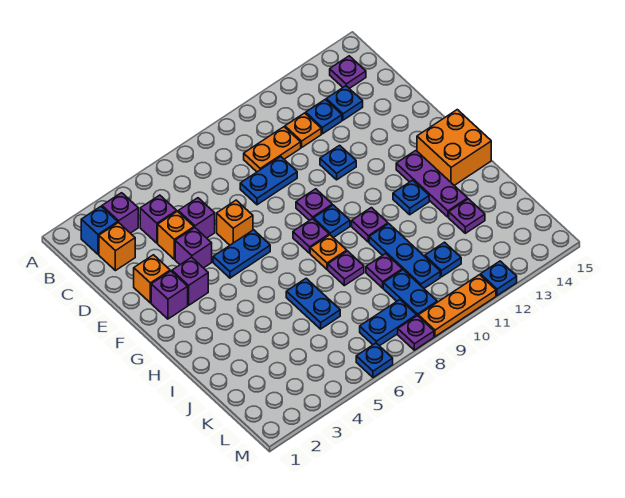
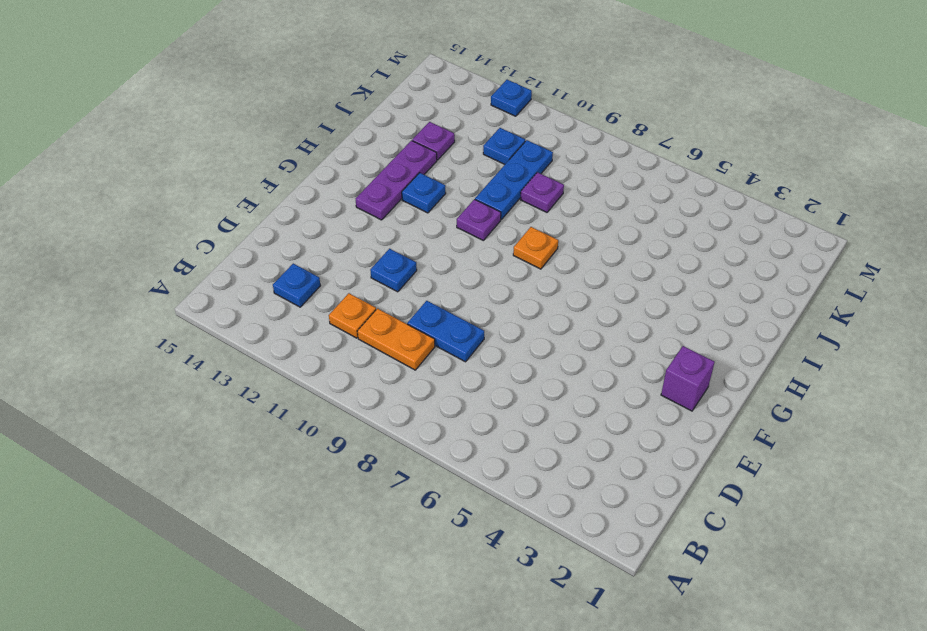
none -> blue brick B2 level 1
none -> purple brick B3 level 1
none -> purple plate B14 level 1
none -> orange brick C2 level 1

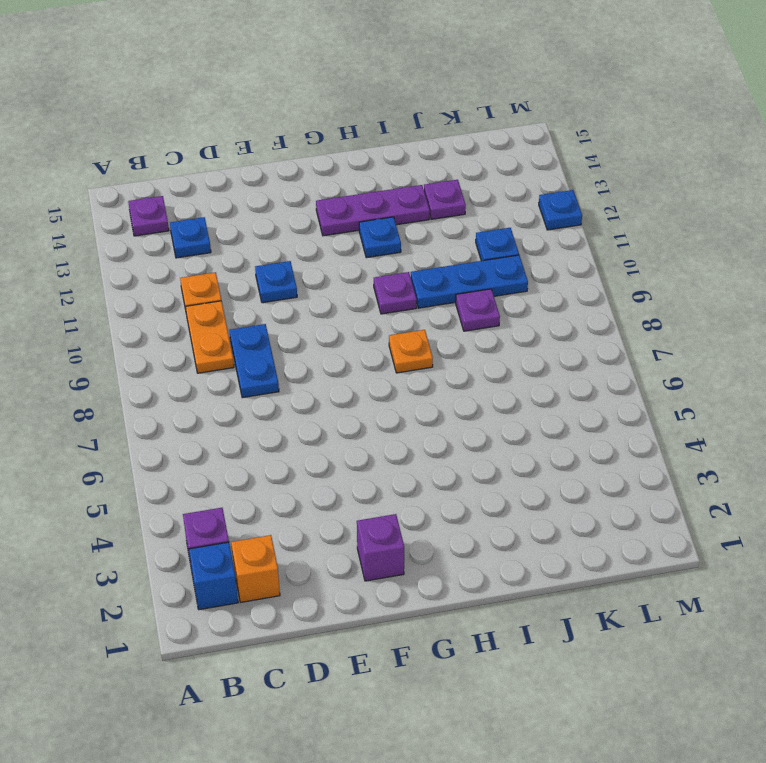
none -> purple brick C4 level 1
none -> blue plate C12 level 1
none -> orange brick D4 level 1
none -> purple brick D5 level 1

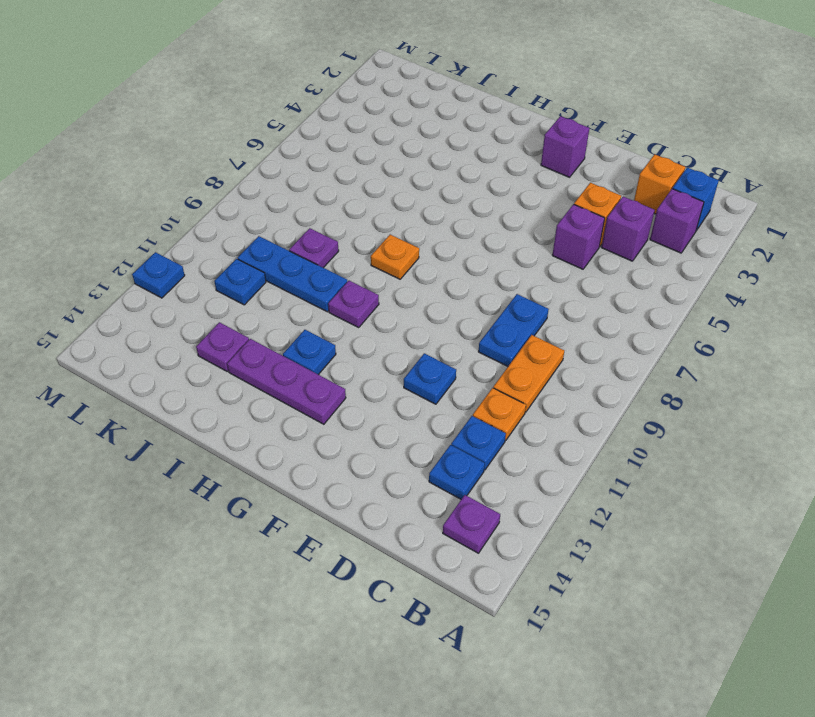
none -> orange brick E2 level 1
none -> purple brick E4 level 1
none -> orange brick E6 level 1
none -> purple brick F3 level 1

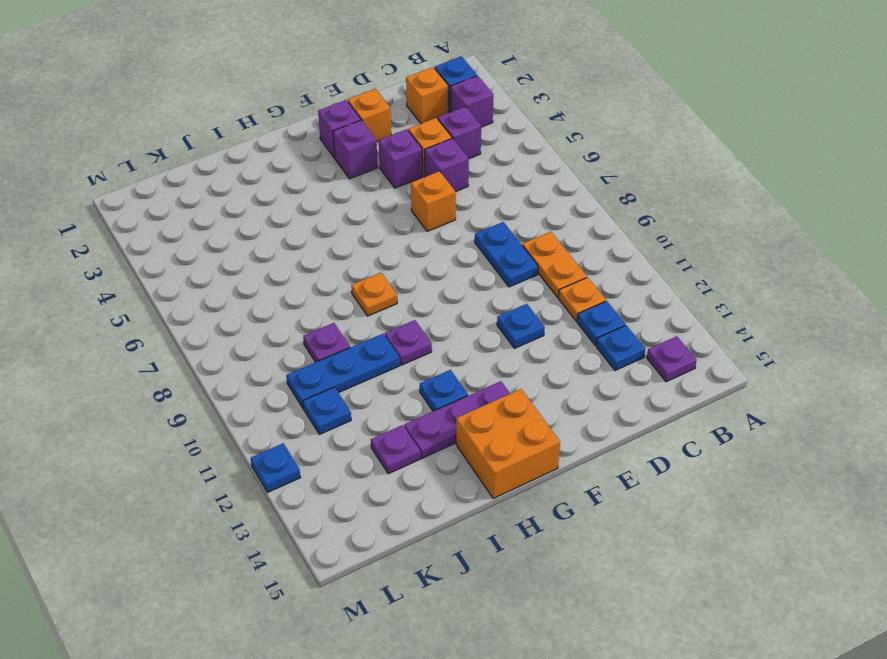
none -> blue plate F5:F6 level 1
none -> purple plate F9 level 1
none -> purple plate G8 level 1
none -> blue plate G9 level 1

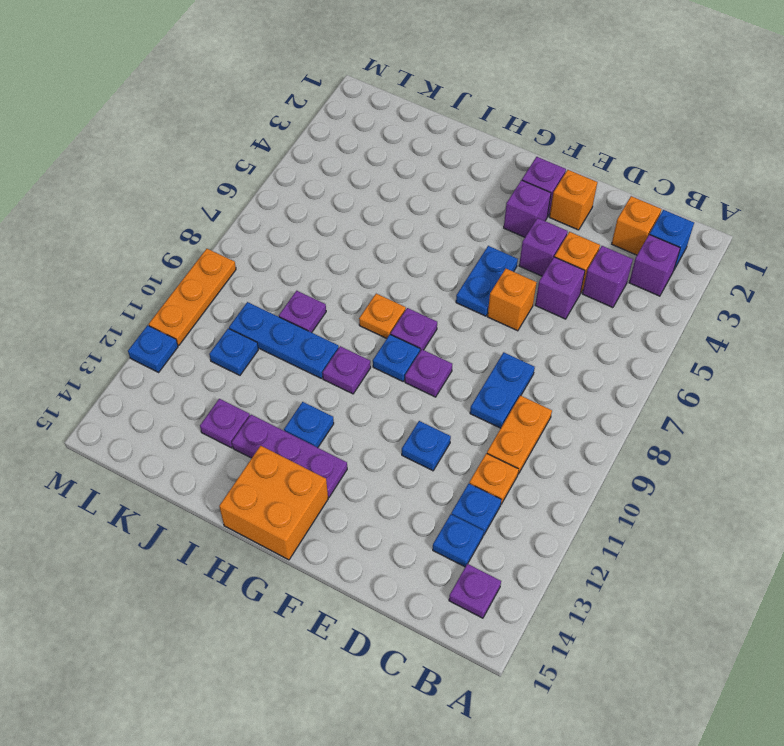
none -> blue plate I6:J6 level 1
none -> purple plate I8 level 1
none -> blue plate K9:L9 level 1
none -> blue plate L7:L8 level 1

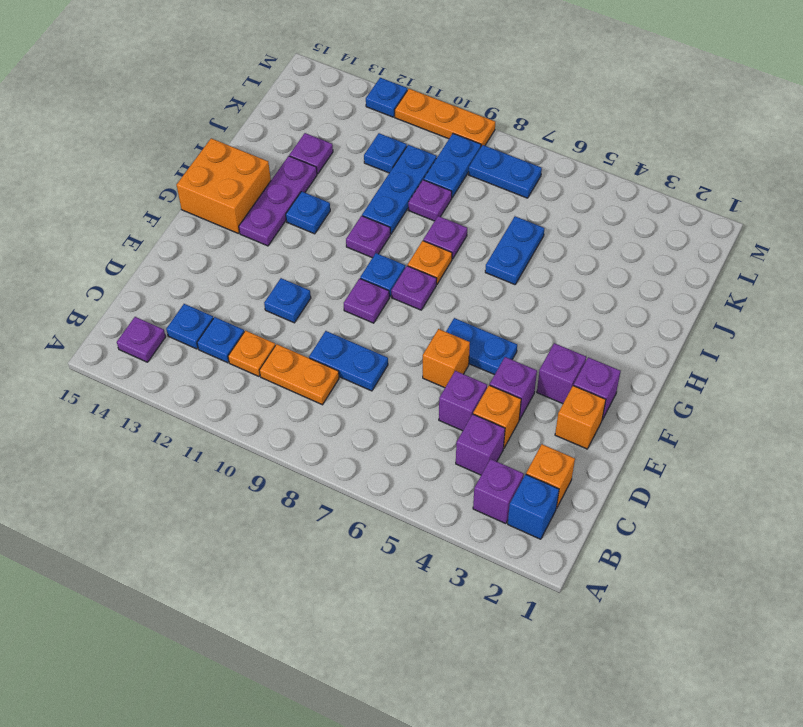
none -> blue plate M6 level 1
none -> purple plate M8 level 1

